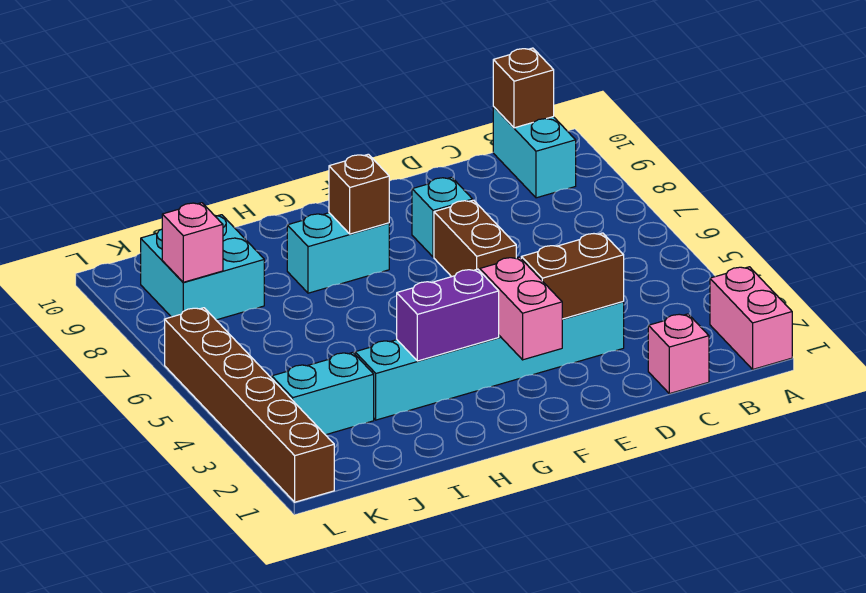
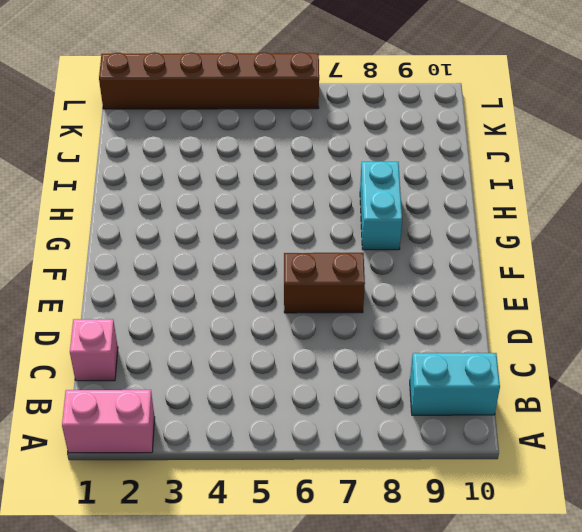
none -> cyan brick D3:I3 level 1
none -> cyan brick E8 level 1
none -> cyan brick J3:K3 level 1

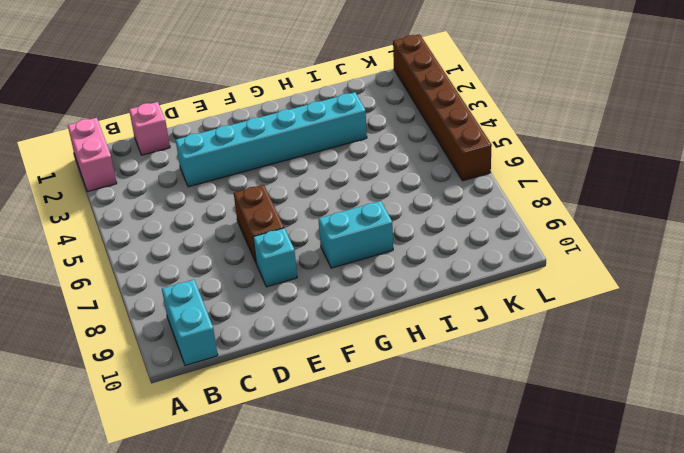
none -> cyan brick J3:K3 level 1
none -> cyan brick J8:K9 level 1
none -> brown brick B10 level 2

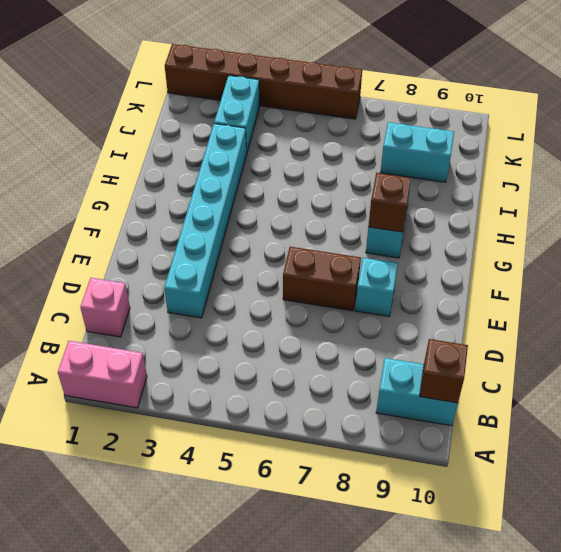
cyan brick J8:J9 level 1 -> cyan brick J8:K9 level 1
none -> brown brick D3:E3 level 2
none -> pink brick F2:F3 level 2
none -> purple brick G3:H3 level 2

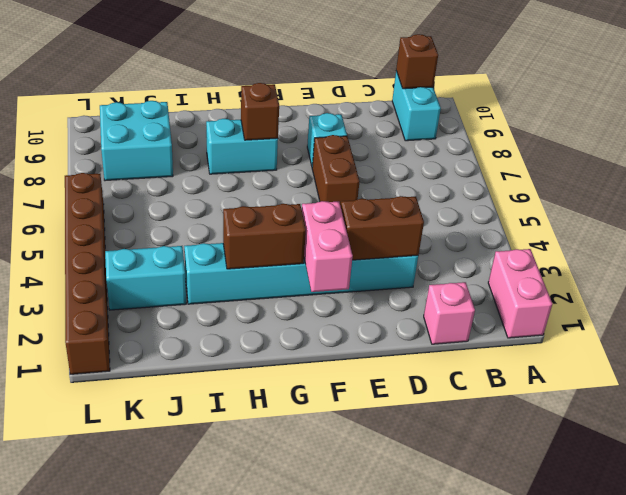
brown brick G3:H3 level 2 -> purple brick G3:H3 level 2
none -> pink brick K8 level 2

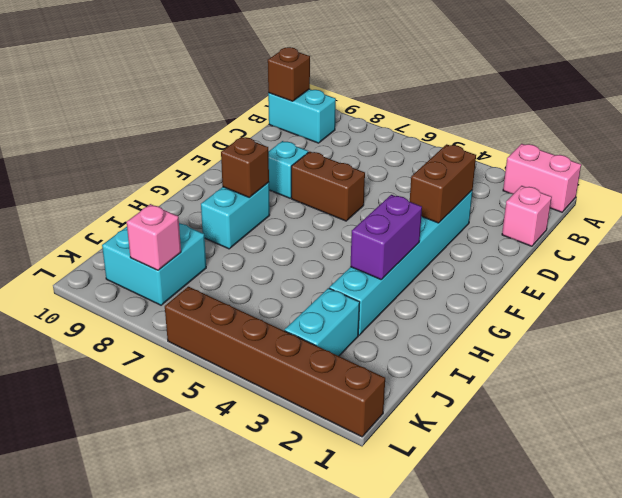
none -> pink brick F2:F3 level 2

